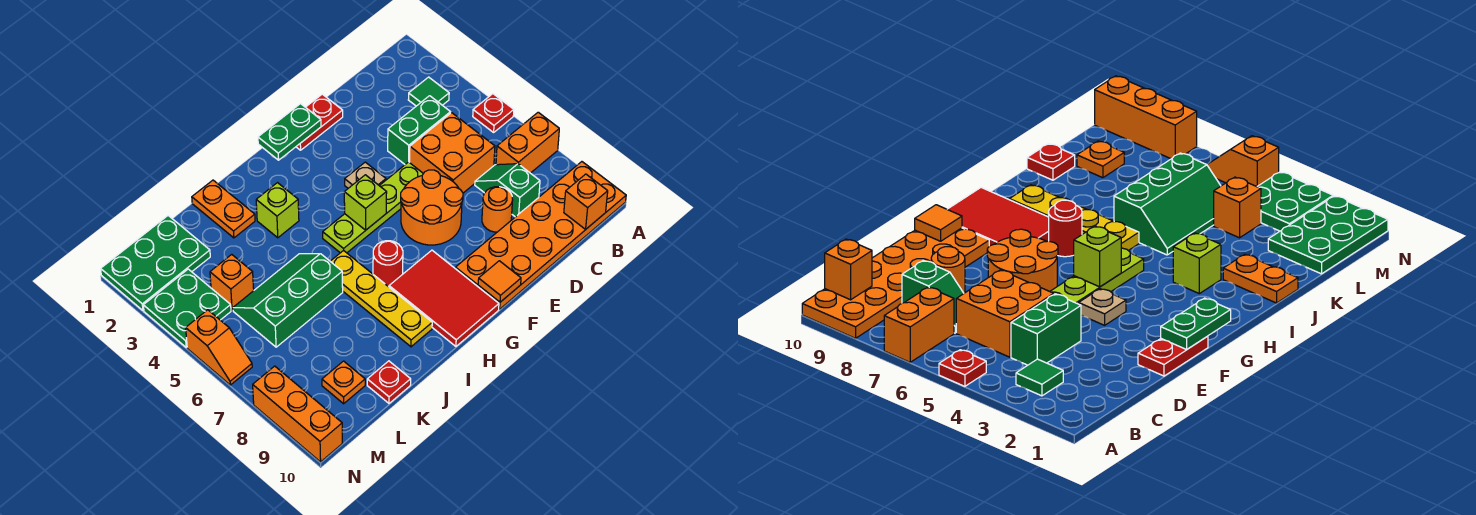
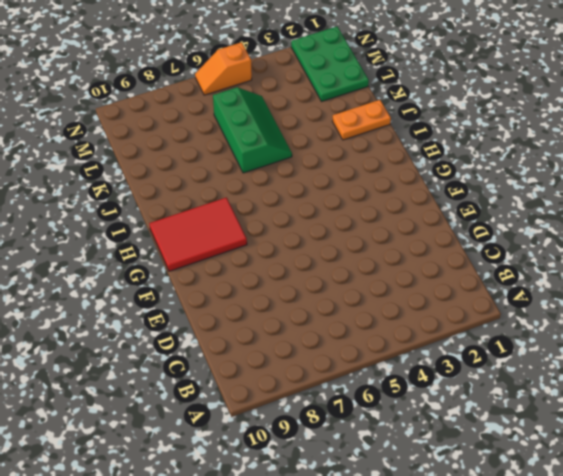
none -> red plate A5 level 1
none -> orange brick A7:B7 level 1
none -> orange plate A9:F10 level 1

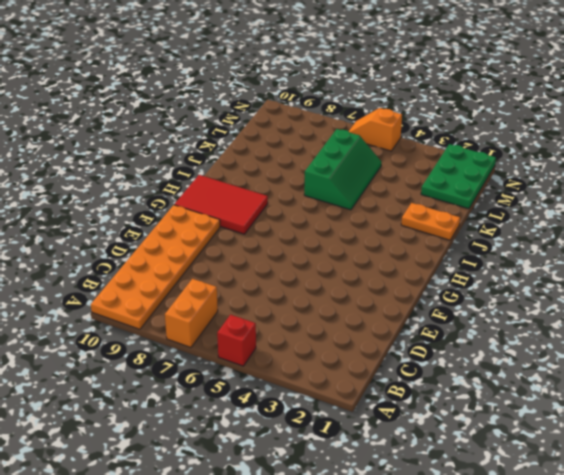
red brick A5 level 1 -> red plate A5 level 1
none -> green tile B3 level 1
none -> green brick C4:D4 level 1
none -> orange brick C5:D6 level 1

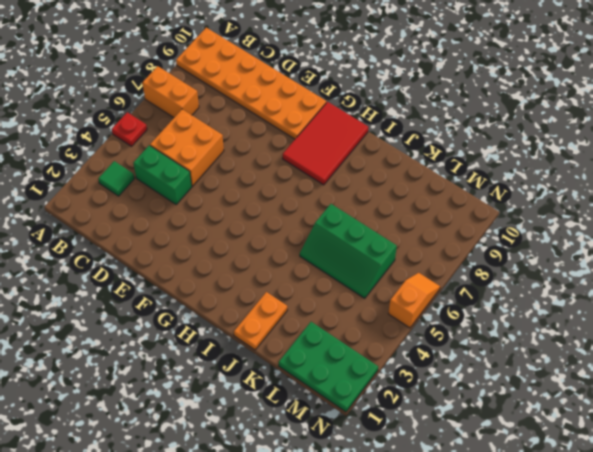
none -> green slope C7:C8 level 1 top 8
none -> orange round brick D8 level 1
none -> red plate E1:F1 level 1

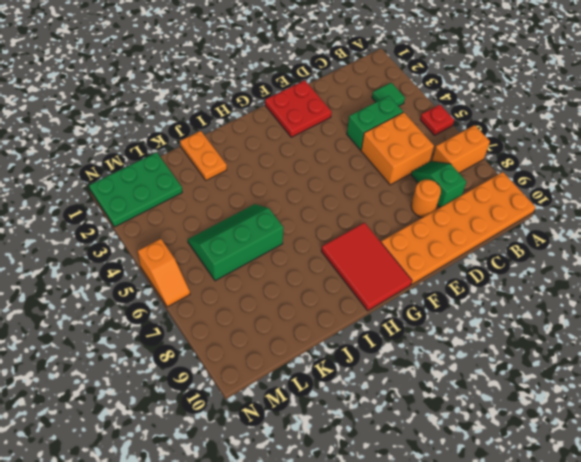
red plate E1:F2 level 1 -> red plate E1:F1 level 1
none -> lime plate E5:H5 level 1
none -> orange round brick E6:F7 level 1
none -> tan plate F4 level 1

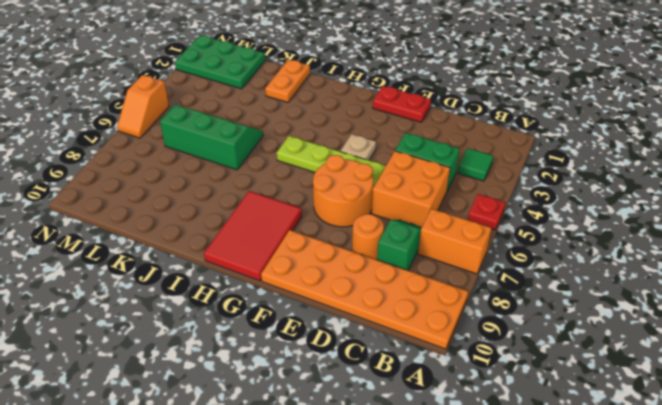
none -> red round brick H7 level 1
none -> lime brick I3 level 1
none -> yellow plate I6:I9 level 1

